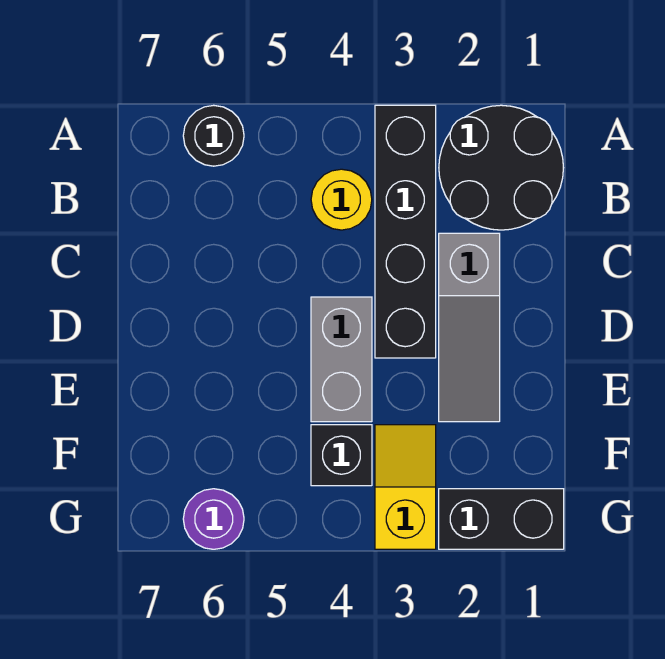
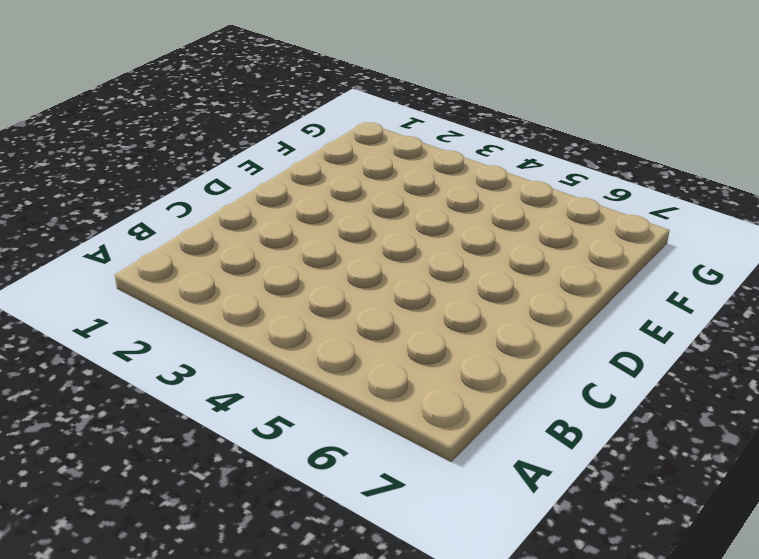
none -> black round brick A1:B2 level 1
none -> black brick A3:D3 level 1

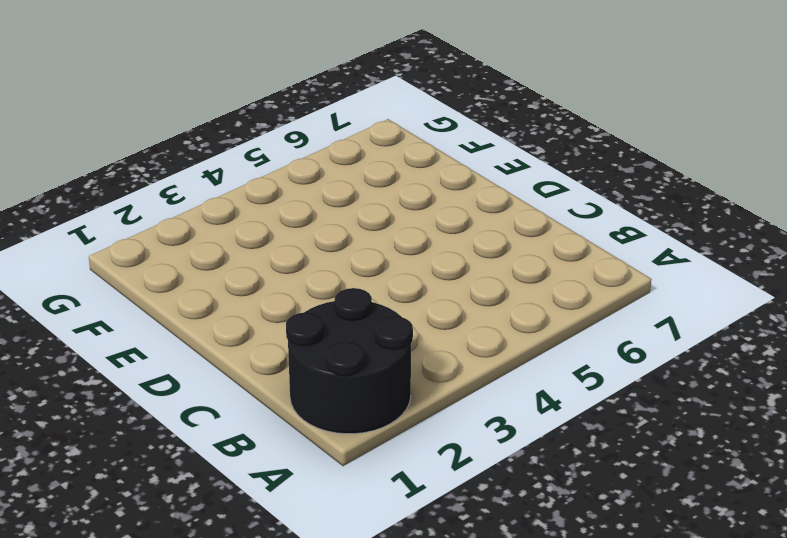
none -> black brick A3:D3 level 1
none -> black round brick A6 level 1

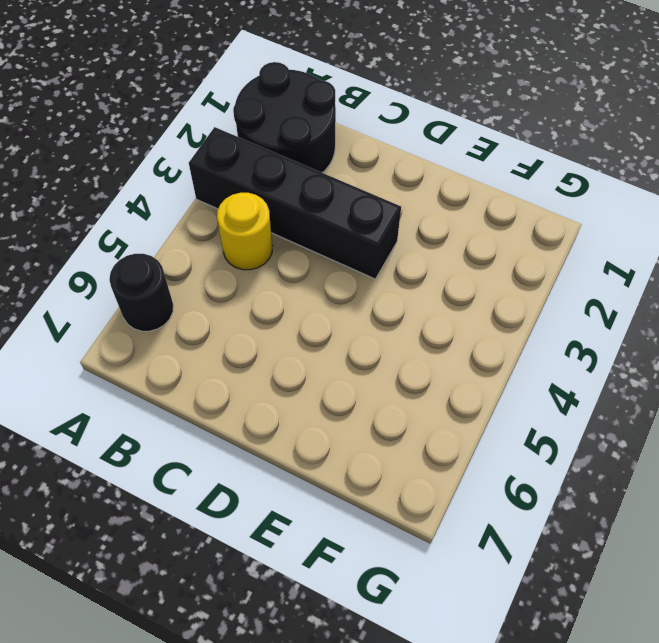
none -> grey slope C2:E2 level 1 top C
none -> grey brick D4:E4 level 1

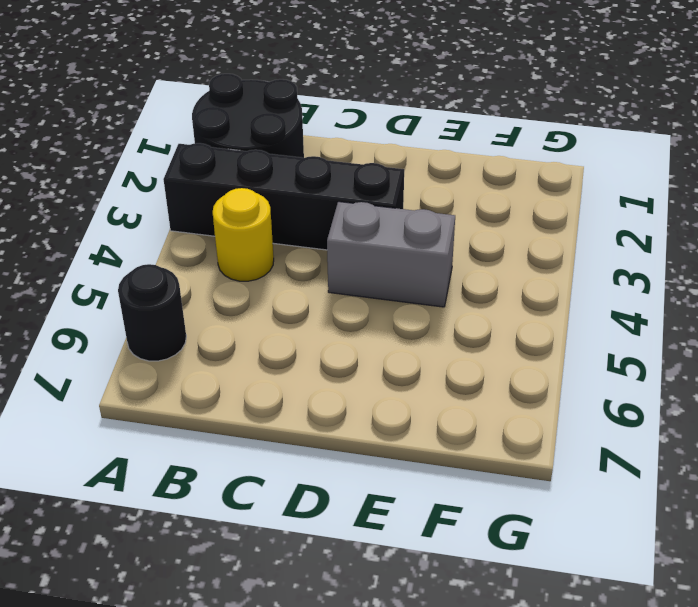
none -> grey slope C2:E2 level 1 top C
none -> yellow slope F3:G3 level 1 top G

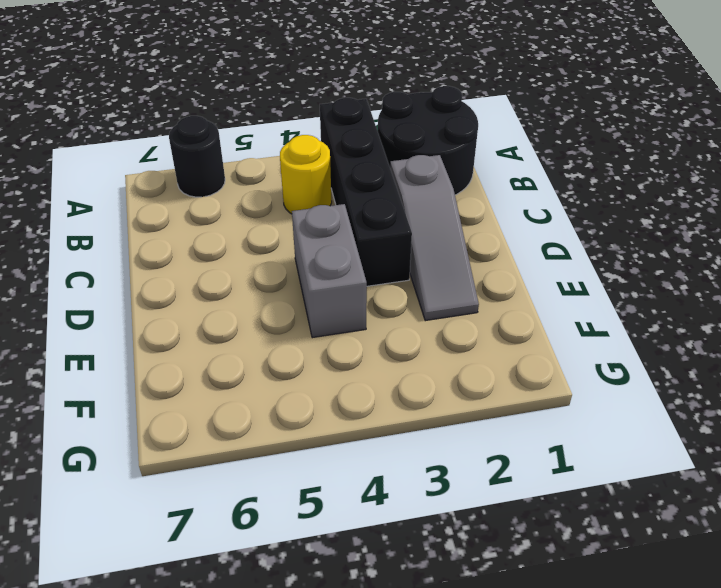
none -> yellow slope F3:G3 level 1 top G
none -> black brick F4 level 1

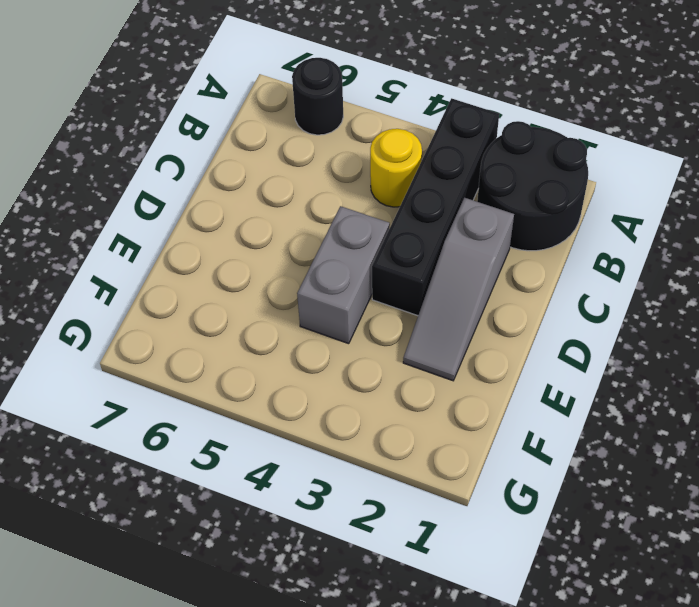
none -> yellow slope F3:G3 level 1 top G
none -> black brick F4 level 1

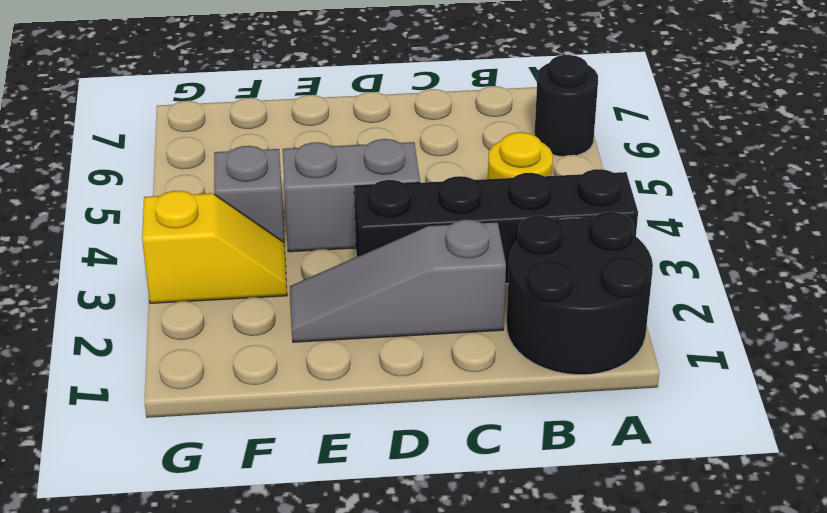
grey brick F4 level 1 -> black brick F4 level 1
none -> black brick G1:G2 level 1
none -> purple round brick G6 level 1

